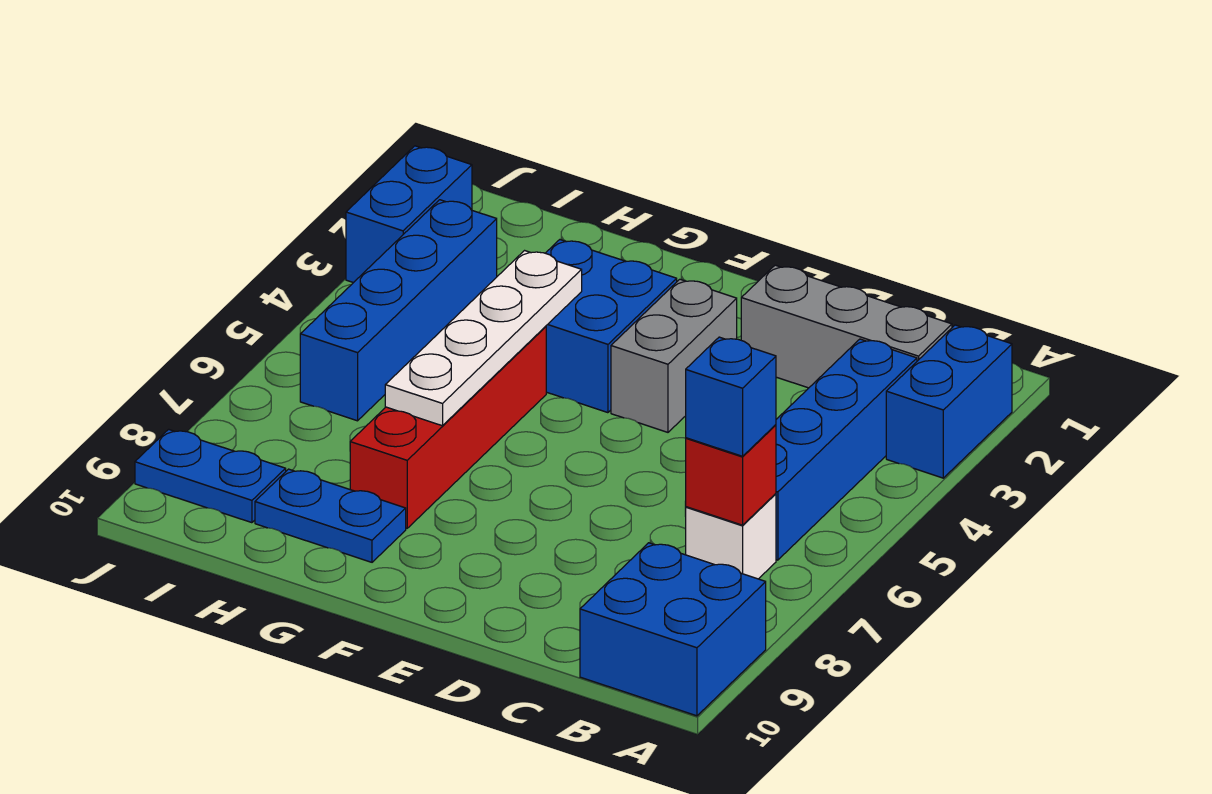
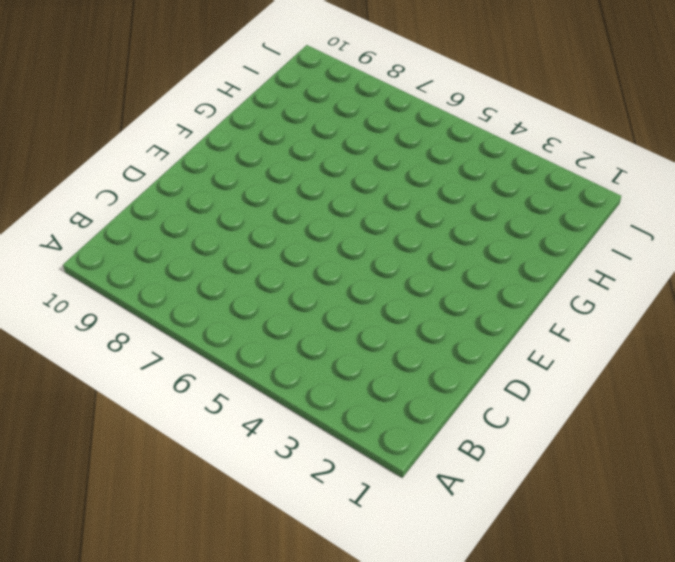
none -> blue brick A2:A3 level 1
none -> blue brick A9:B10 level 1
none -> grey brick B2:D2 level 1

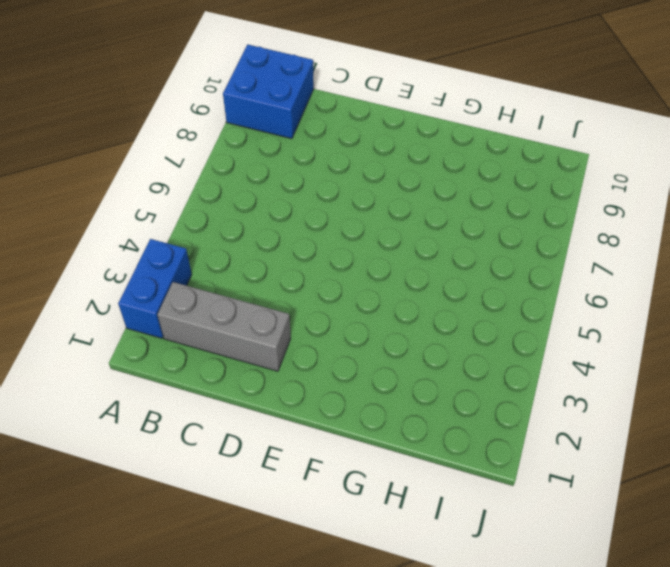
none -> blue brick B3:B6 level 1
none -> white brick B7 level 1
none -> grey brick E3:E4 level 1

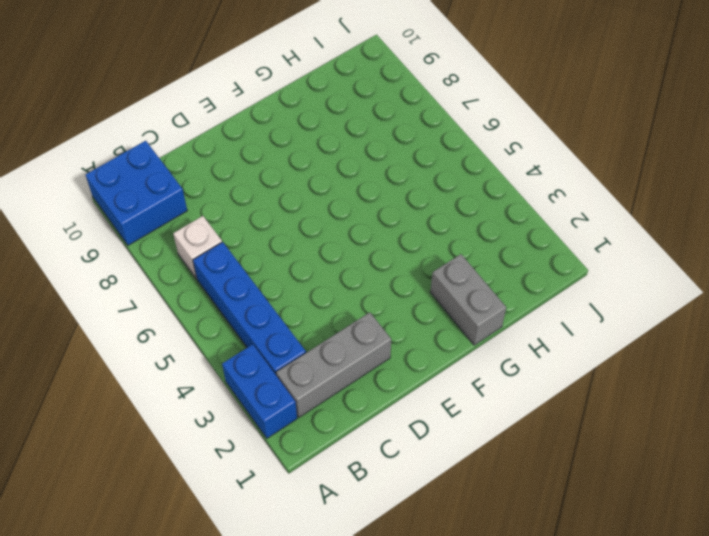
grey brick G1:G2 level 1 -> grey brick E3:E4 level 1
none -> blue brick F3:G4 level 1
none -> red brick G5:G8 level 1
none -> blue plate G9:H9 level 1

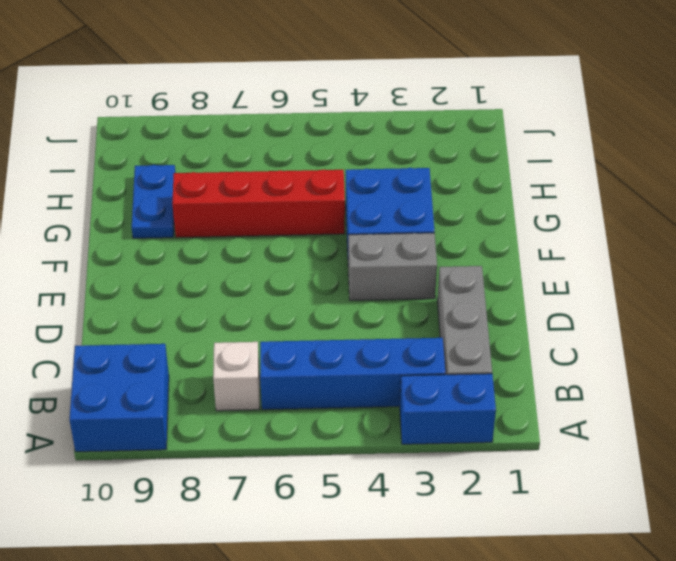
none -> blue brick I3:I6 level 1
none -> blue plate I9:J9 level 1
none -> blue brick J2:J3 level 1

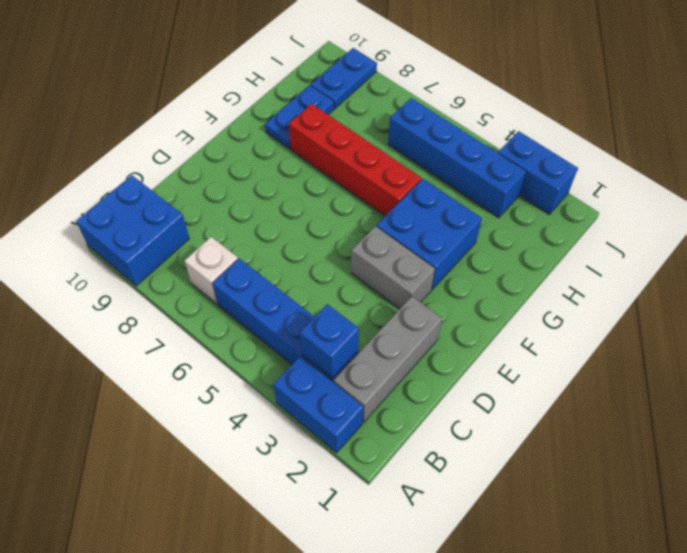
blue brick B3 level 2 -> blue brick B7 level 3
none -> red brick B7 level 2
none -> white plate G4:G7 level 2

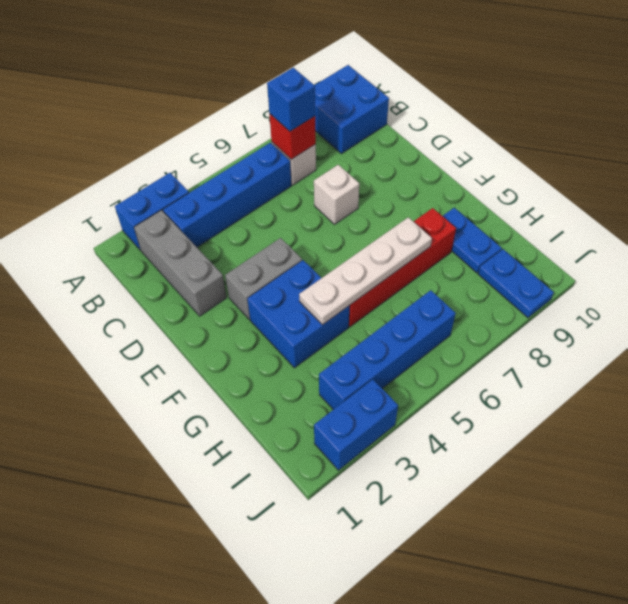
white brick D7 level 1 -> none

